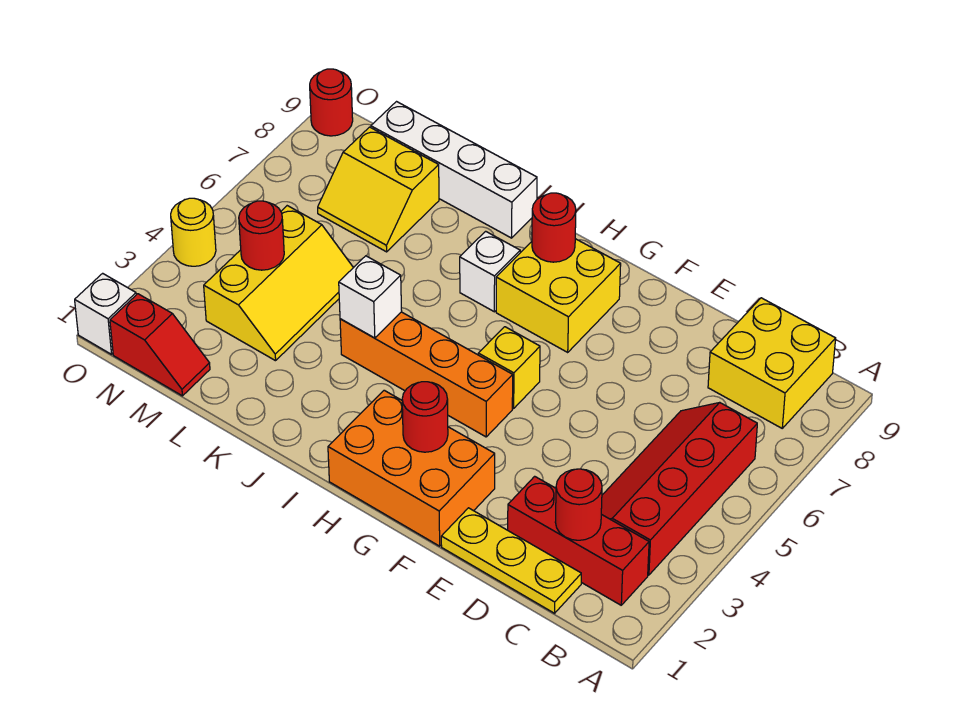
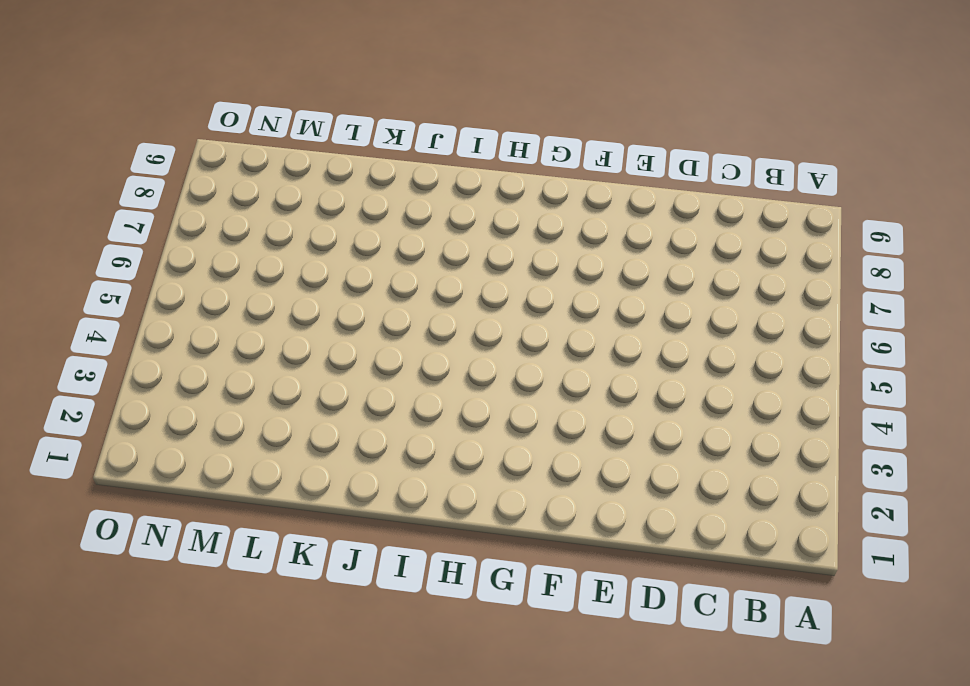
none -> red brick B2:D2 level 1
none -> red slope B3:C6 level 1 top B
none -> yellow brick B8:C9 level 1

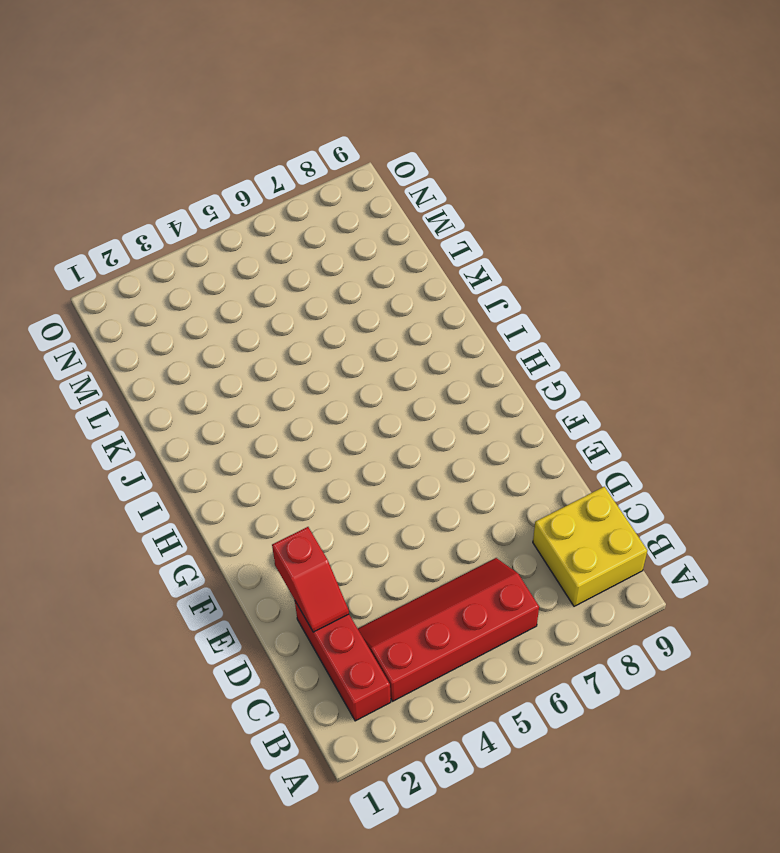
red slope D2:E2 level 2 top E -> red slope M1:N1 level 1 top N
none -> yellow plate C1:E1 level 1
none -> orange brick F1:H2 level 1
none -> orange brick G4:J4 level 1

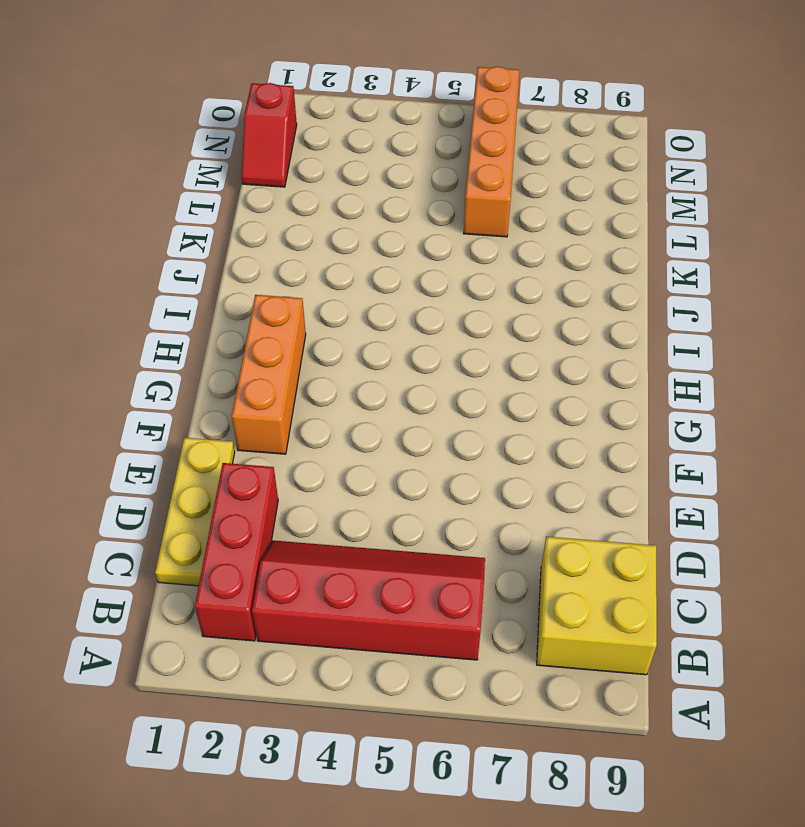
orange brick F2:H2 level 1 -> orange brick F1:H2 level 1
orange brick L6:O6 level 1 -> orange brick G4:J4 level 1
none -> yellow brick G5 level 1
none -> yellow brick G7:H8 level 1
none -> white brick I7 level 1

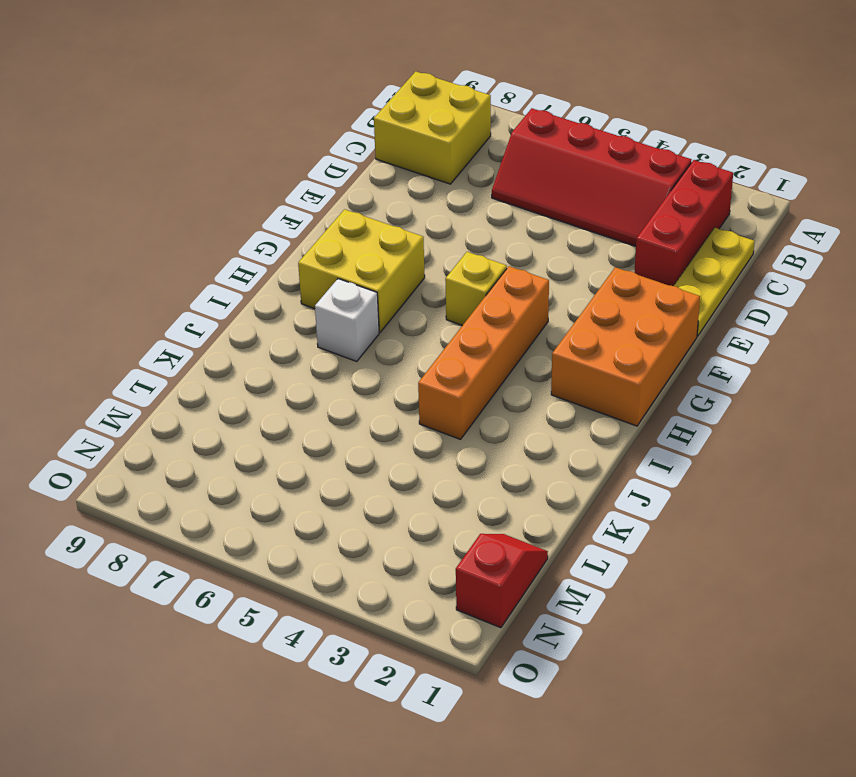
none -> white brick J9:M9 level 1
none -> yellow slope L3:M5 level 1 top M
none -> yellow slope L7:M8 level 1 top 8

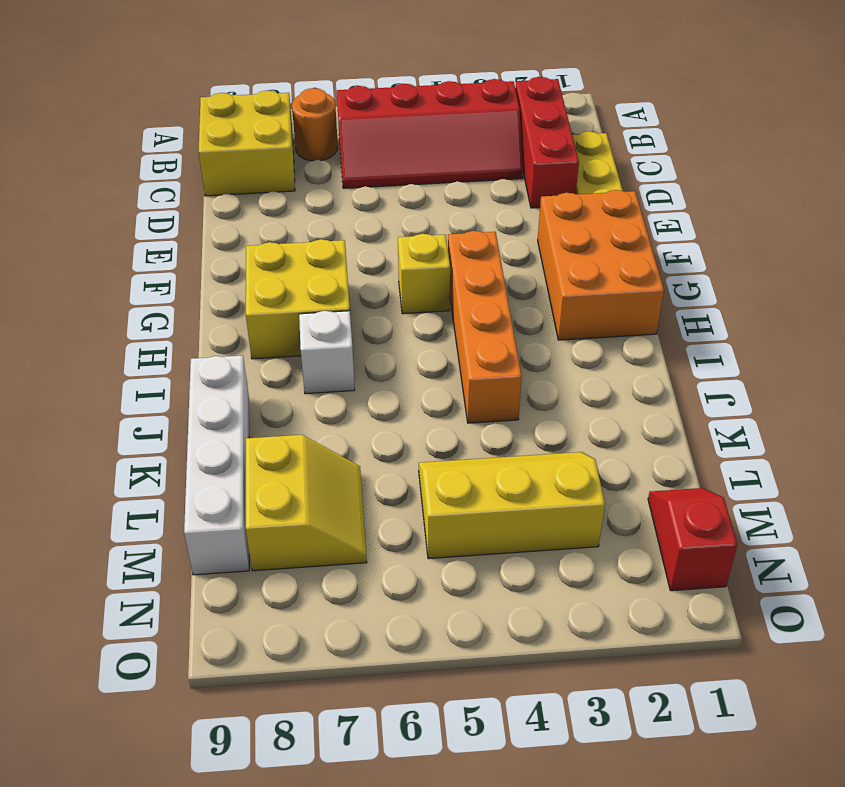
orange round brick B7 level 1 -> none
none -> white brick O1 level 1
none -> yellow round brick O4 level 1
none -> red round brick O9 level 1

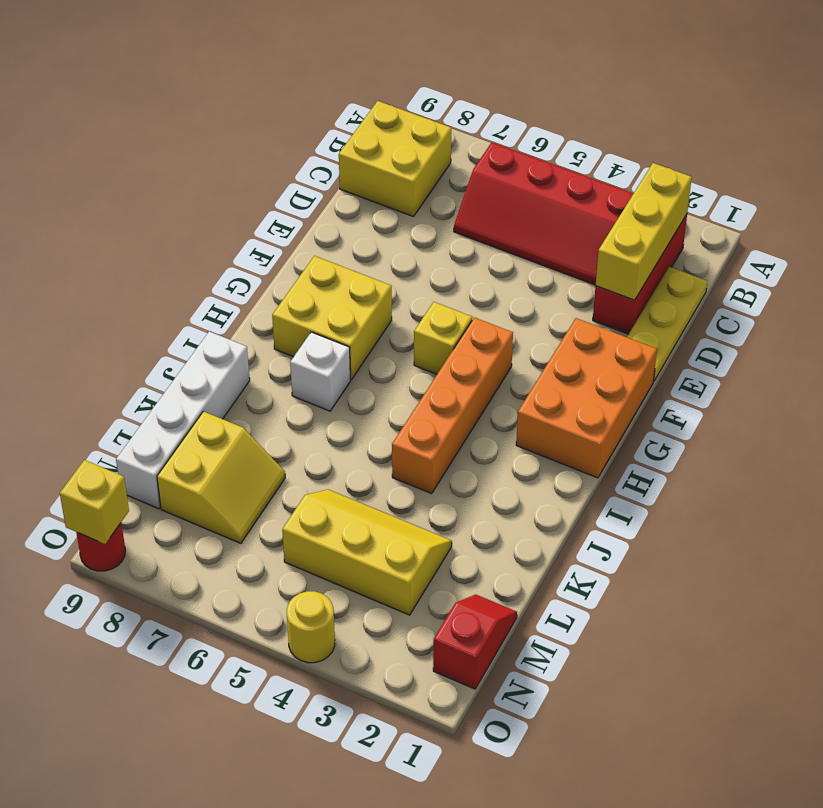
yellow brick B2:D2 level 2 -> red round brick C2 level 2
yellow brick O9 level 2 -> none
none -> white brick O1 level 1
none -> red round brick G2 level 2
none -> red round brick H8 level 2

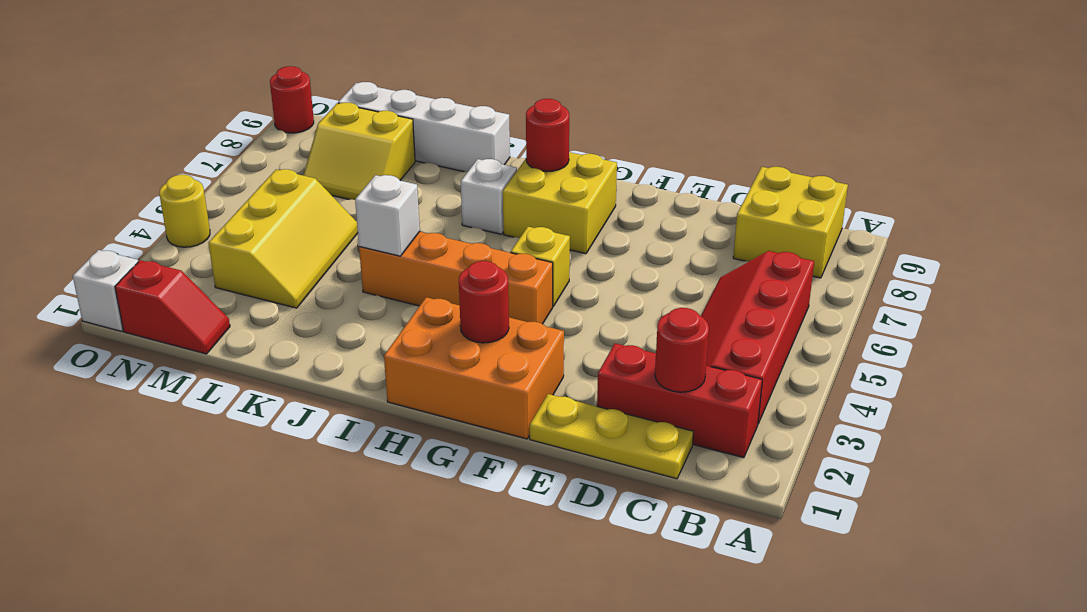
none -> red round brick M4 level 2

